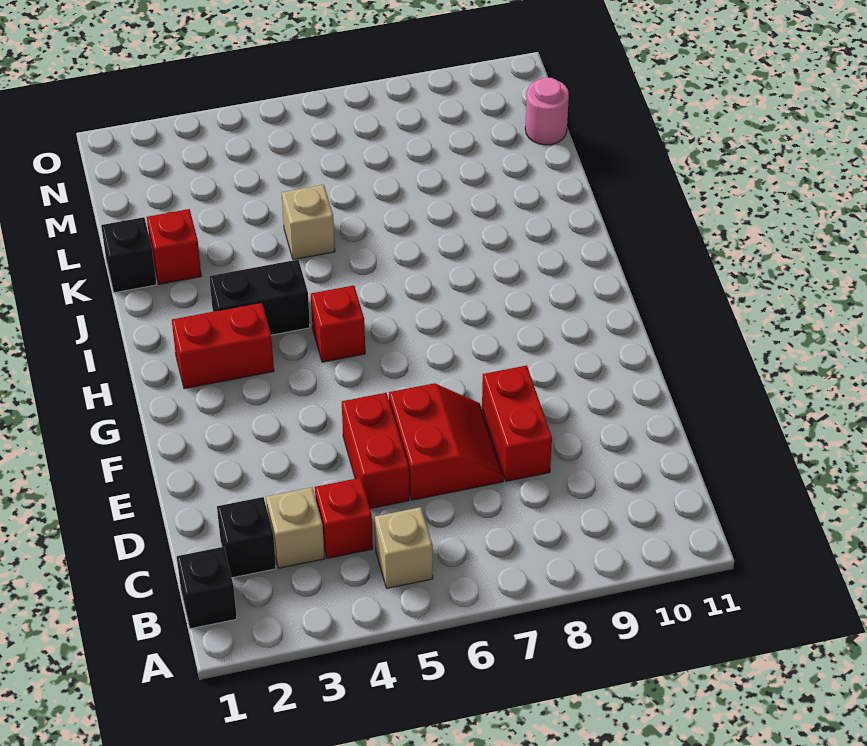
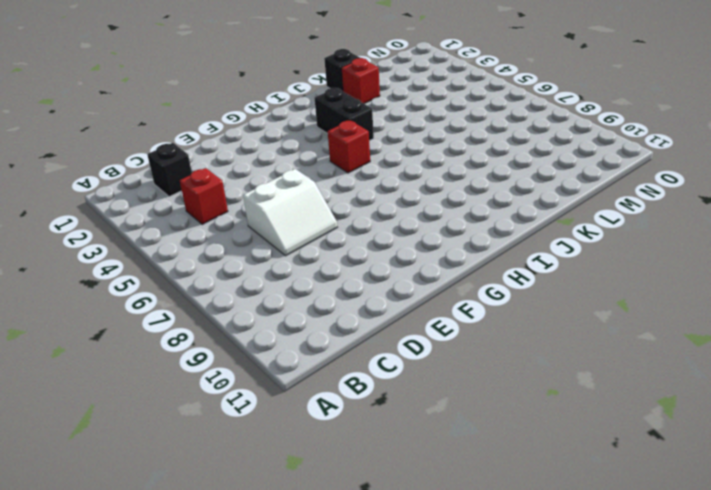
white slope D6:E7 level 1 top 6 -> red slope D6:E7 level 1 top 6
none -> black brick B1 level 1
none -> tan brick B5 level 1
none -> tan brick C3 level 1

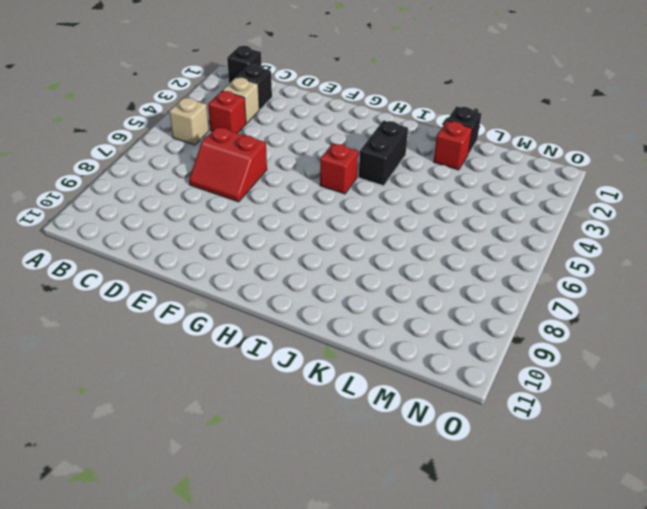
none -> red brick D5:E5 level 1
none -> red brick D8:E8 level 1
none -> red brick H2:H3 level 1

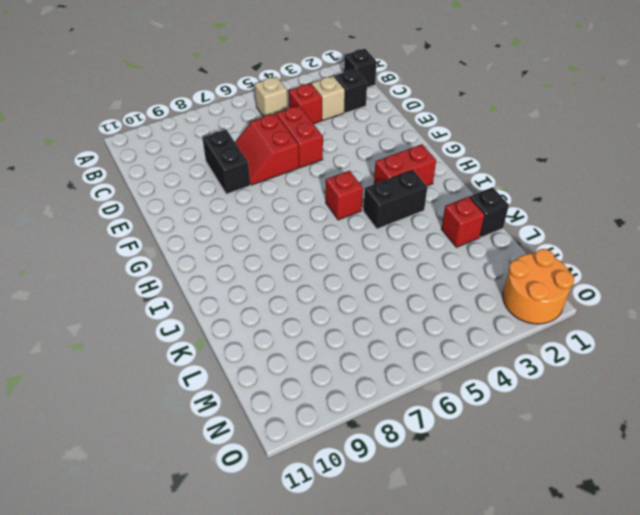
black brick D8:E8 level 1 -> red brick D8:E8 level 1
orange round brick N1:O2 level 1 -> none
none -> tan brick K5 level 1
none -> pink round brick M11 level 1

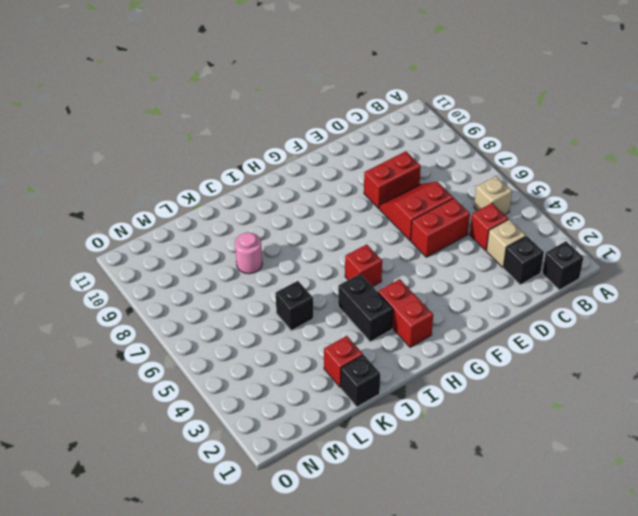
black brick K5 level 1 -> tan brick K5 level 1
pink round brick K8 level 1 -> pink round brick M11 level 1

